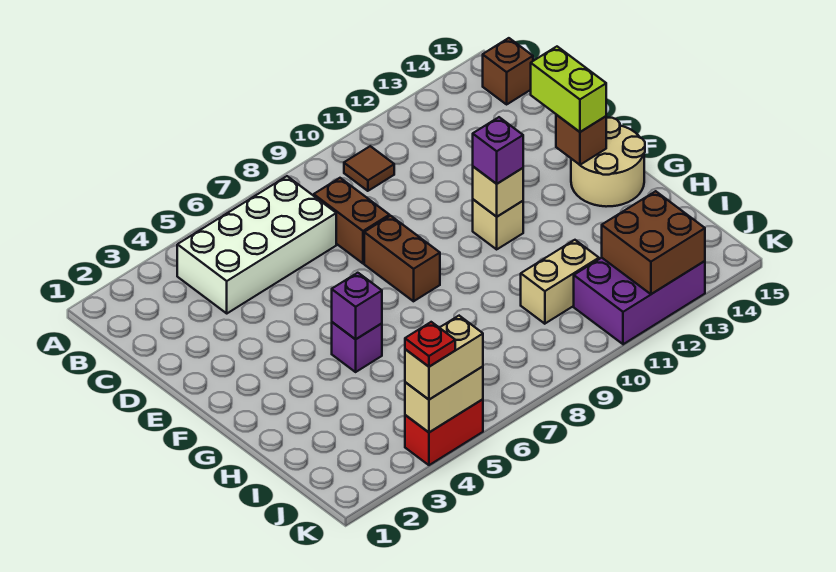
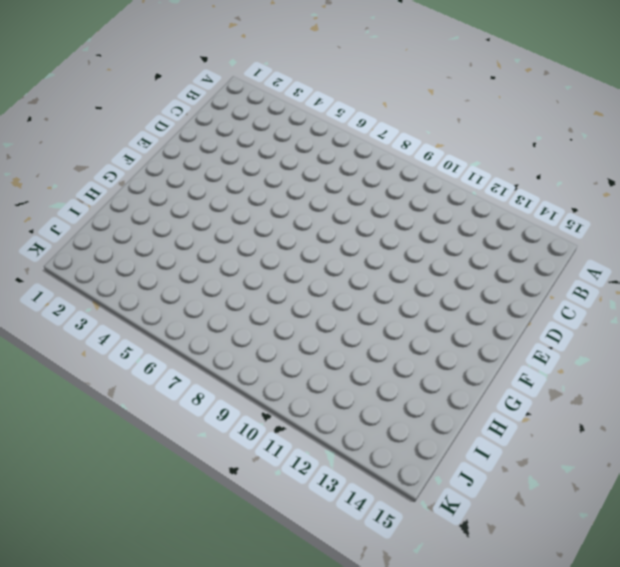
none -> white brick B4:C7 level 1
none -> brown tile B10 level 1
none -> brown brick B15 level 1

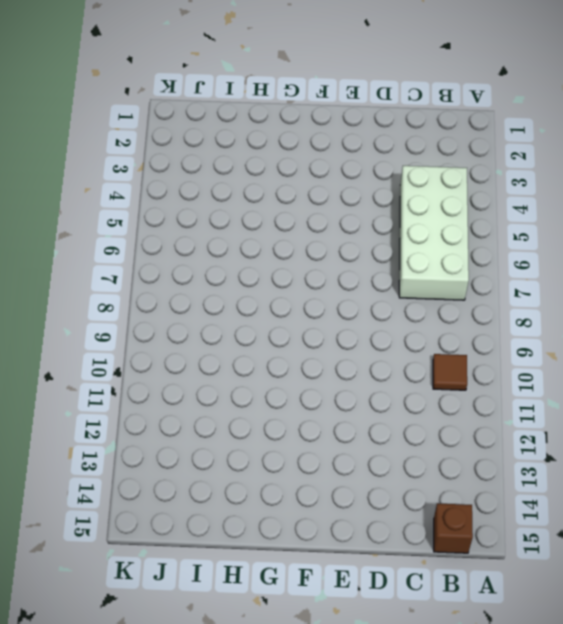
none -> brown brick C8:D8 level 1
none -> brown brick E8:F8 level 1
none -> tan brick F11 level 1

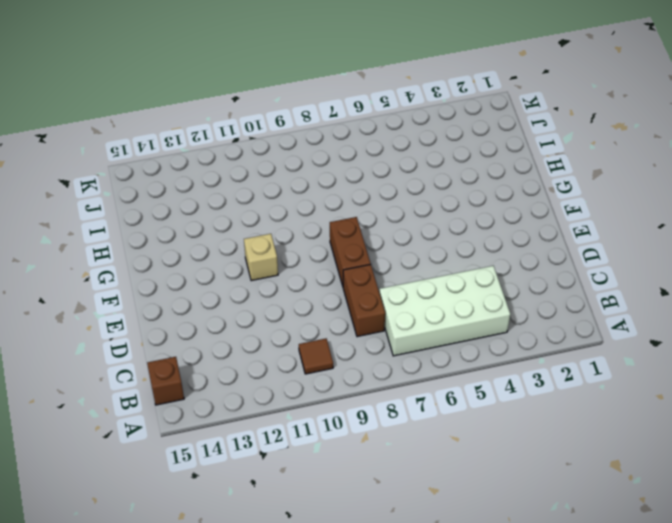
none -> tan round brick F14:G15 level 1
none -> purple brick G5 level 1
none -> tan brick I10:I11 level 1

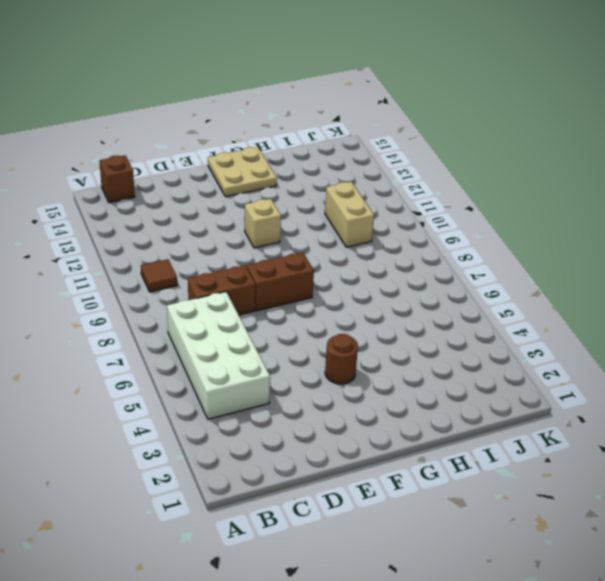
brown round brick F4 level 1 -> none
tan plate F14:G15 level 1 -> tan round brick F14:G15 level 1
none -> purple brick G5 level 1
none -> purple brick J11:K13 level 1
none -> red brick K4:K5 level 1

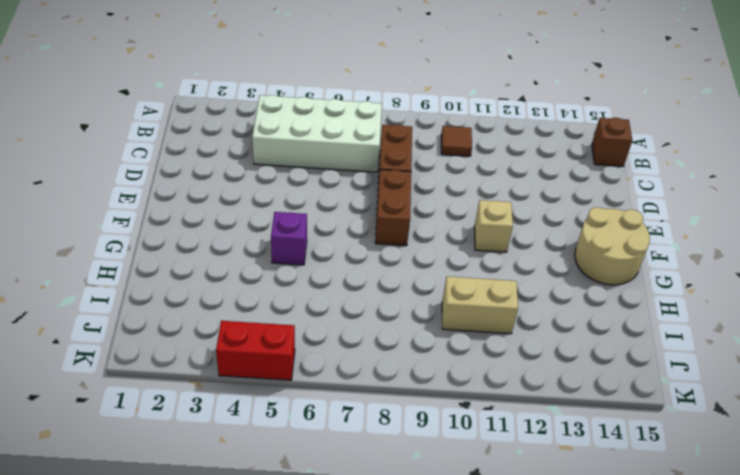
none -> purple brick J11:K13 level 1
none -> tan brick F11 level 2
none -> brown brick F14 level 2

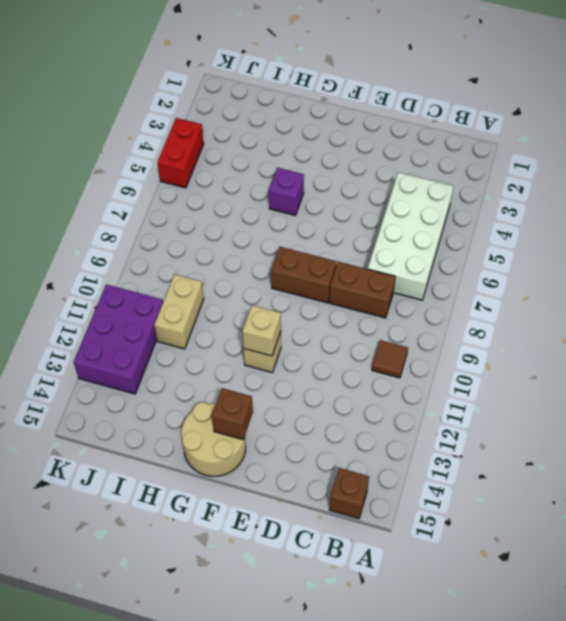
none -> purple brick G5 level 2
none -> brown brick J12:K13 level 2
none -> tan brick K4:K5 level 2

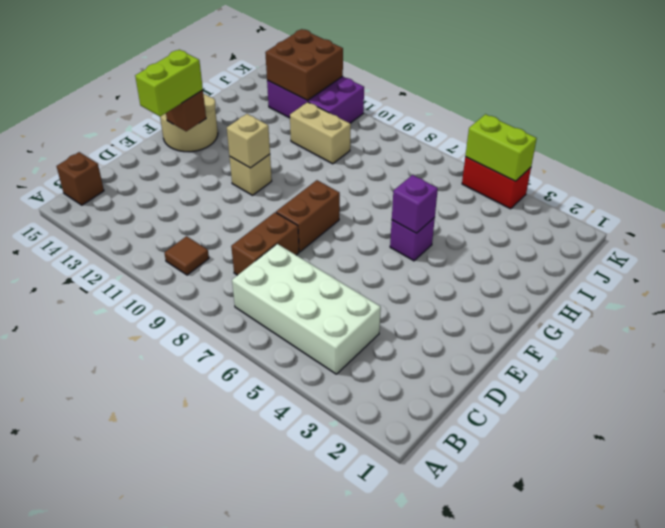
lime brick K4:K5 level 2 -> tan brick K4:K5 level 2
none -> purple brick F11 level 3
none -> tan brick K4:K5 level 3
none -> red plate K4 level 4

